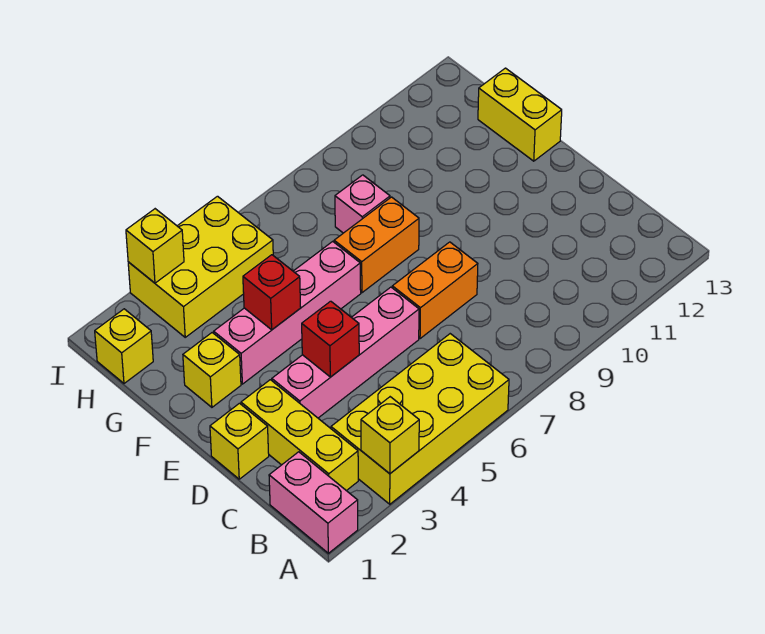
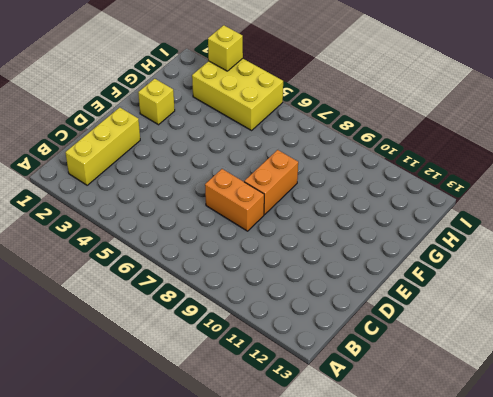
orange brick E8:F8 level 1 -> orange brick F7:F8 level 1
none -> pink brick A1:B1 level 1
none -> yellow brick A3:B6 level 1
none -> yellow brick D1 level 1

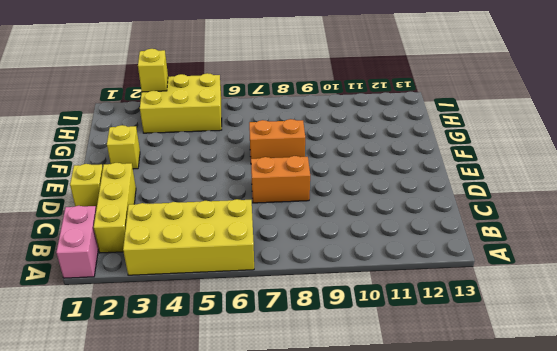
none -> pink brick D3:D6 level 1
none -> pink brick F3:F6 level 1
none -> yellow brick F13:G13 level 1

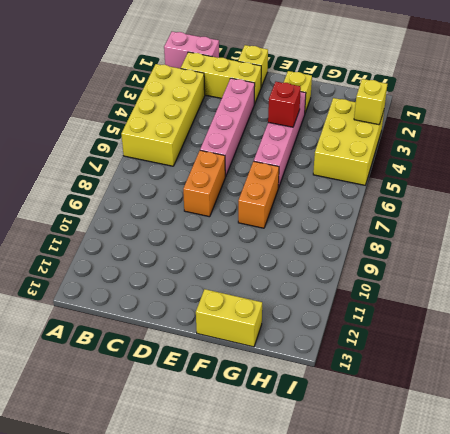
none -> pink brick G8 level 1
none -> yellow brick H1 level 1
none -> yellow brick A3 level 2

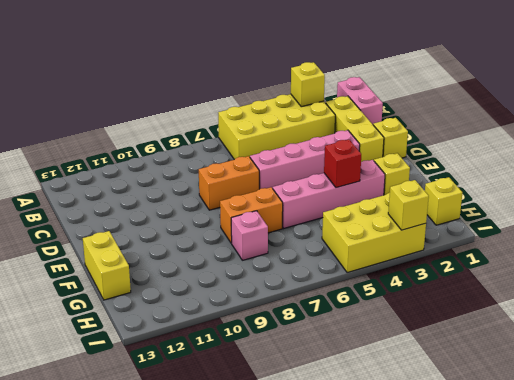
none -> red brick D4 level 2

